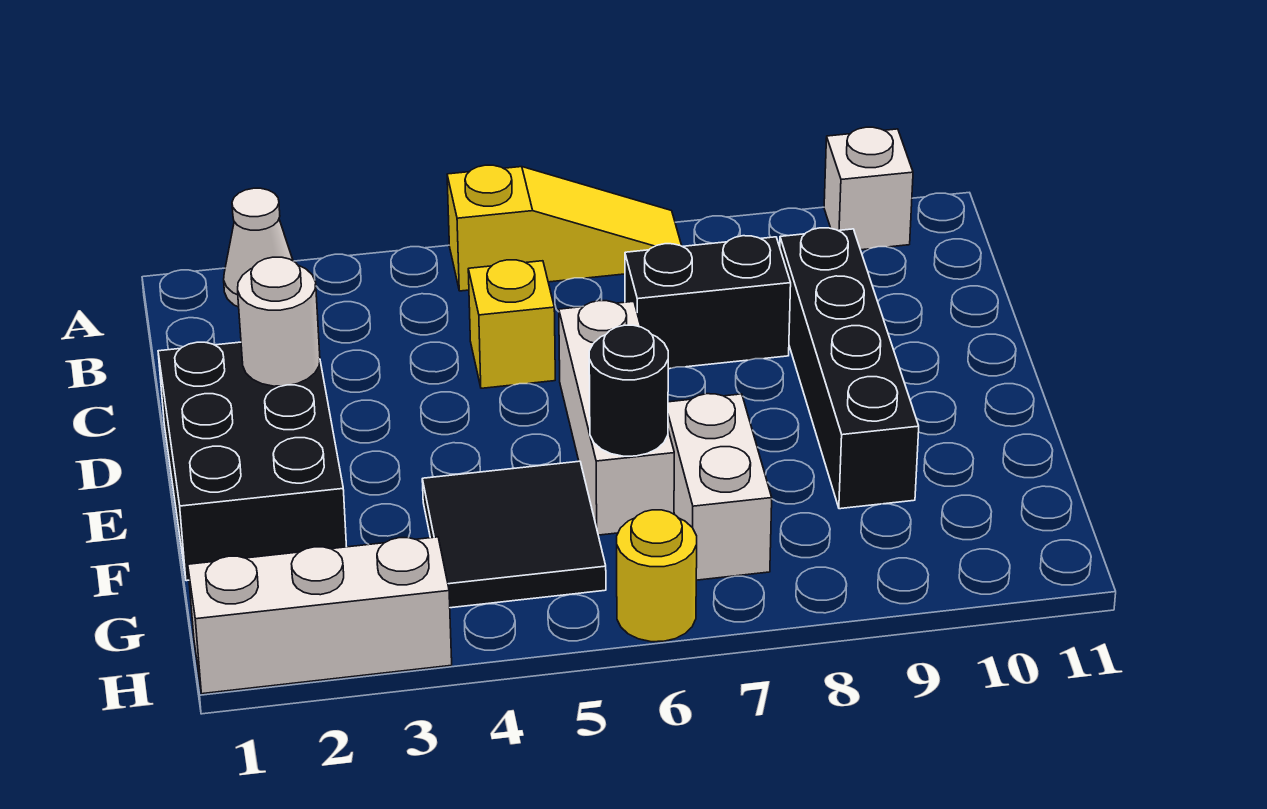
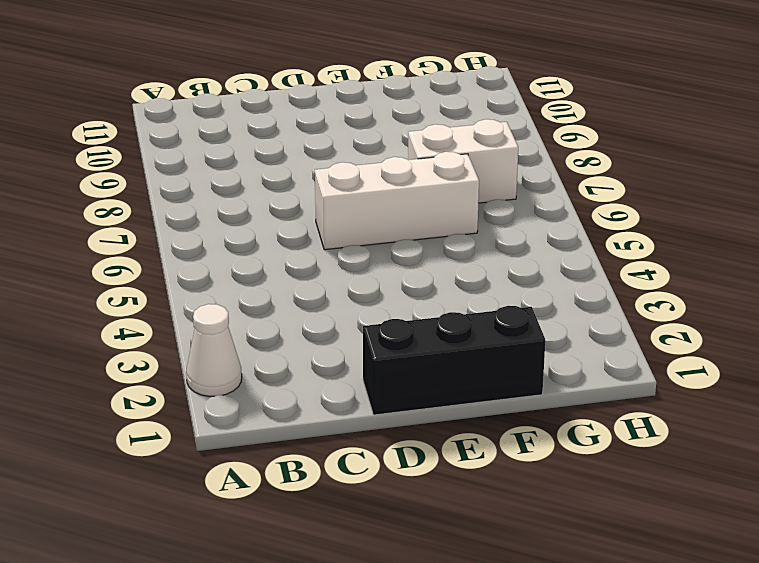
black brick D1:F1 level 1 -> black brick D1:F2 level 1
none -> yellow slope A5:A7 level 1 top 5
none -> white brick A10 level 1
none -> yellow brick C5 level 1

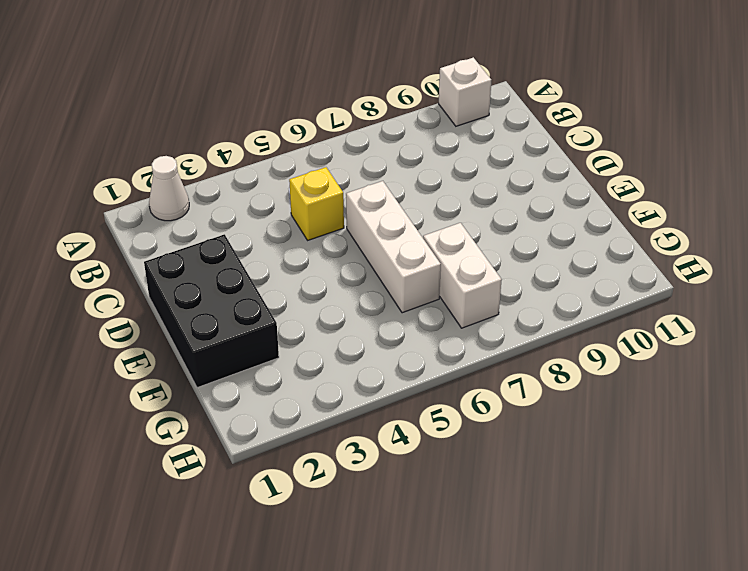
none -> yellow slope A5:A7 level 1 top 5
none -> black brick C7:C8 level 1
none -> black brick C9:F9 level 1

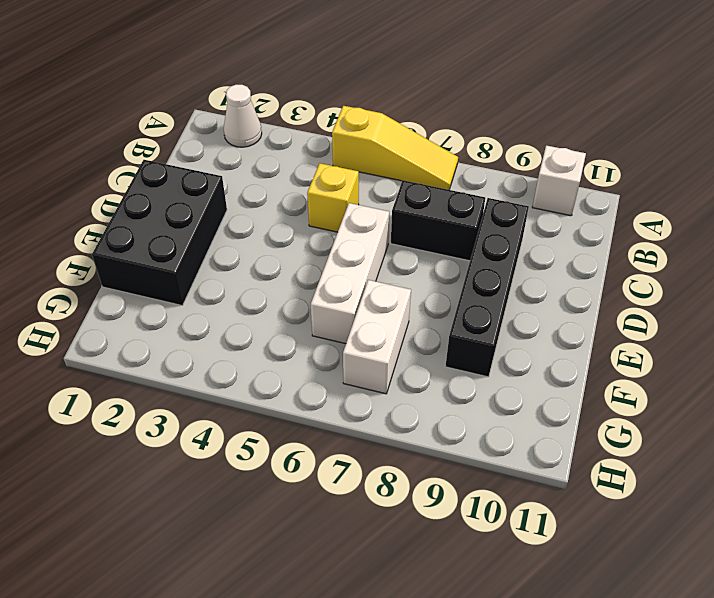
none -> black tile F4:G5 level 1
none -> white brick H1:H3 level 1
none -> yellow round brick H6 level 1

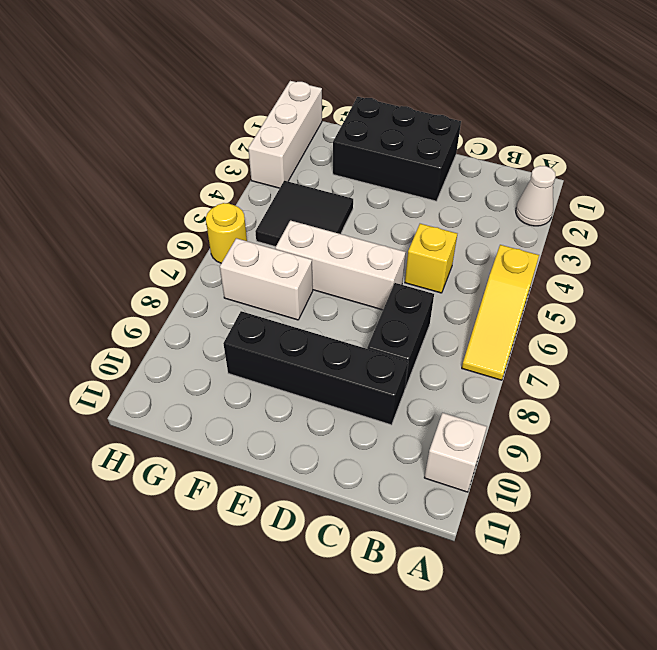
none -> white round brick D2 level 2
none -> black round brick F6 level 2

